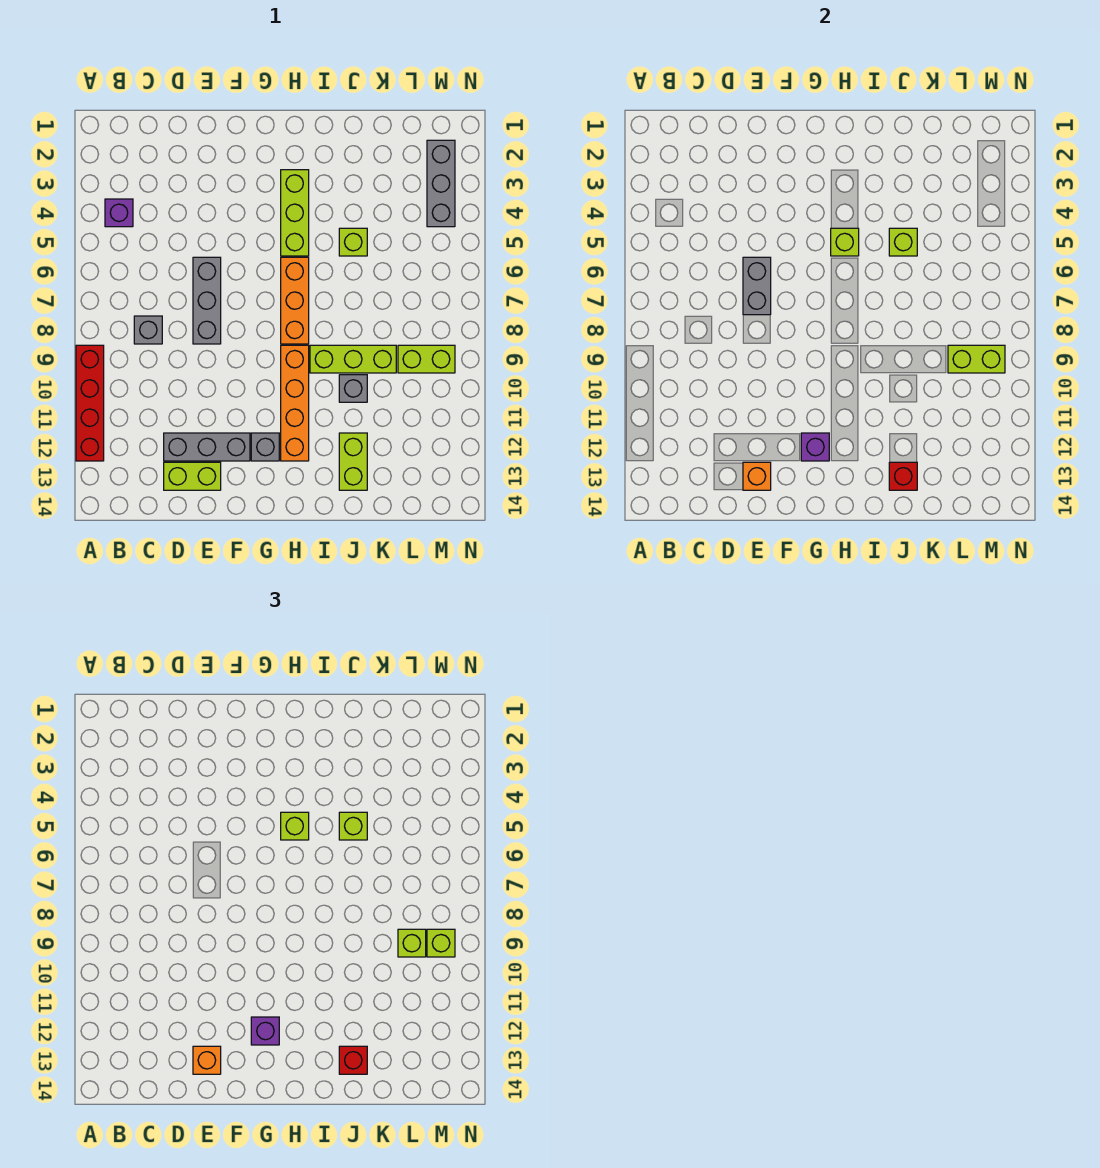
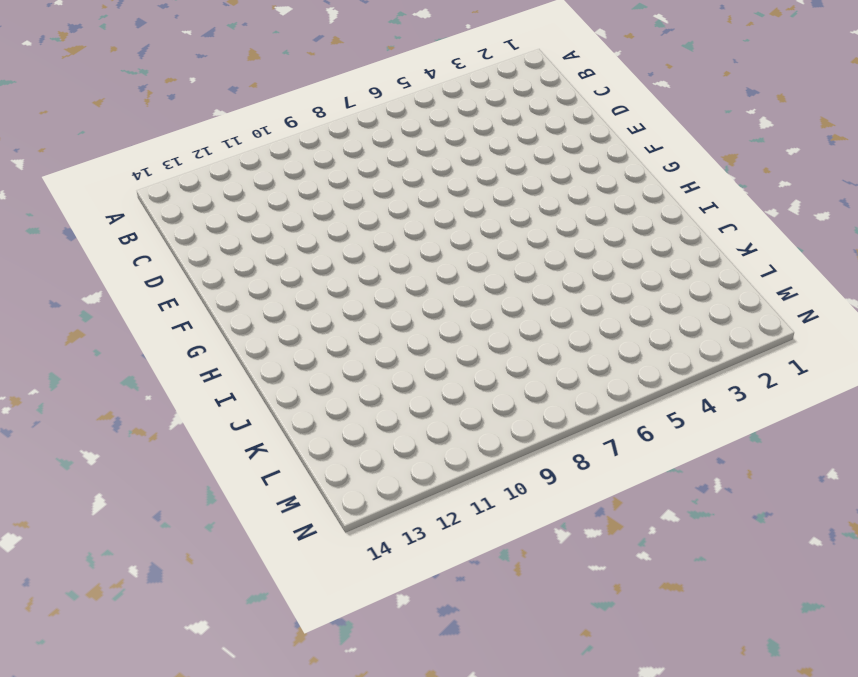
none -> red brick A9:A12 level 1
none -> purple brick B4 level 1
none -> grey brick C8 level 1
none -> grey brick D12:F12 level 1

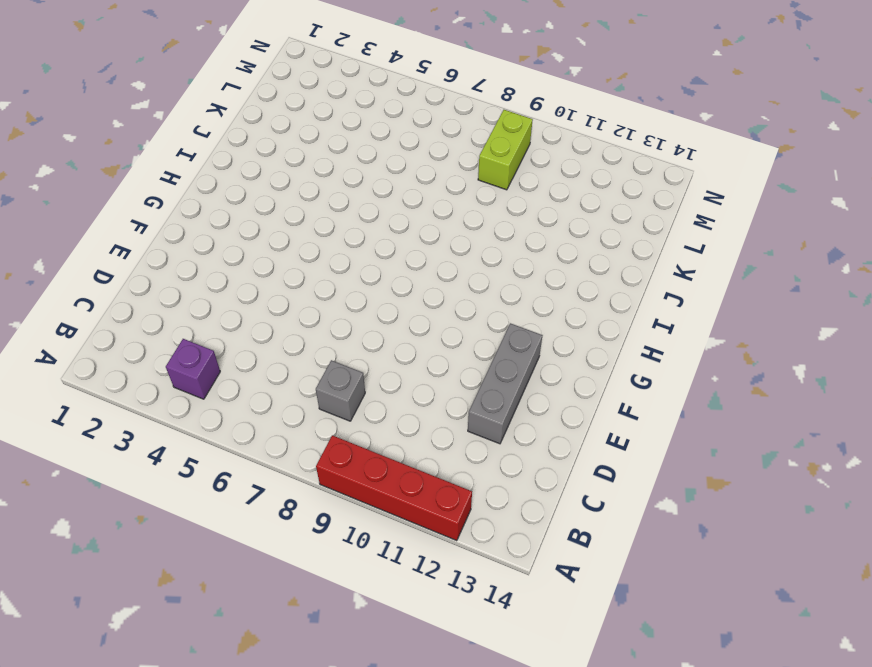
none -> lime brick D13:E13 level 1
none -> grey brick E6:E8 level 1
none -> grey brick G12 level 1
none -> lime brick H3:H5 level 1

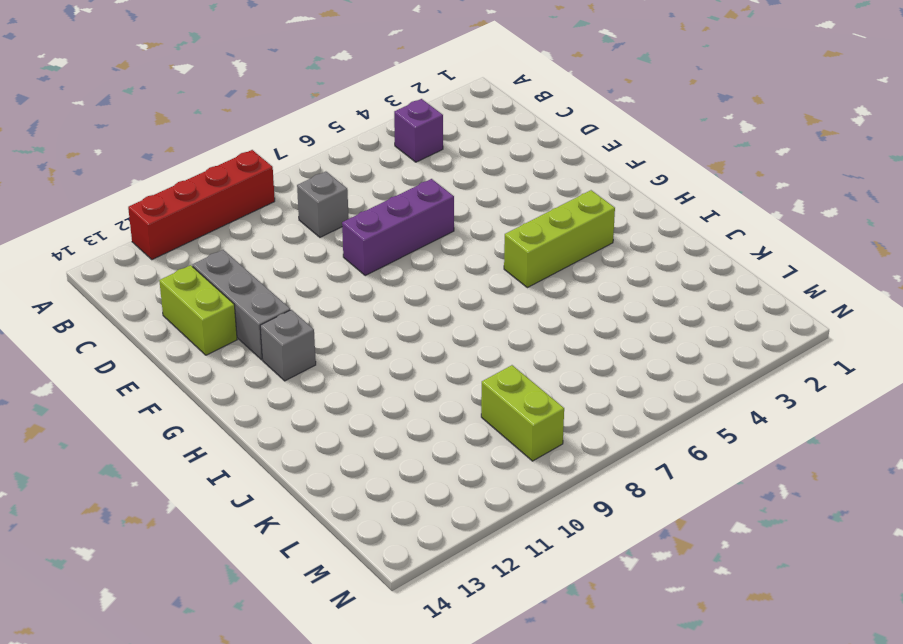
purple brick E6:E8 level 1 -> grey brick E6:E8 level 1
none -> orange brick H6:H8 level 1
none -> orange brick H9:H12 level 1
none -> lime brick I9:K9 level 1
none -> lime brick J5 level 1

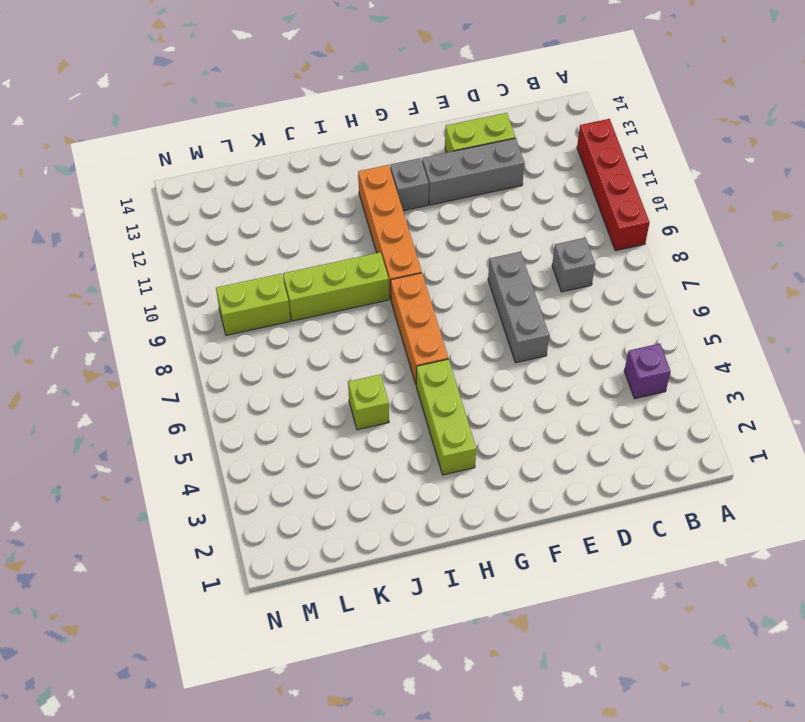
none -> grey brick J10 level 1
none -> lime brick J12:J13 level 1
none -> grey brick M2:M4 level 1
none -> grey brick E6:E7 level 2

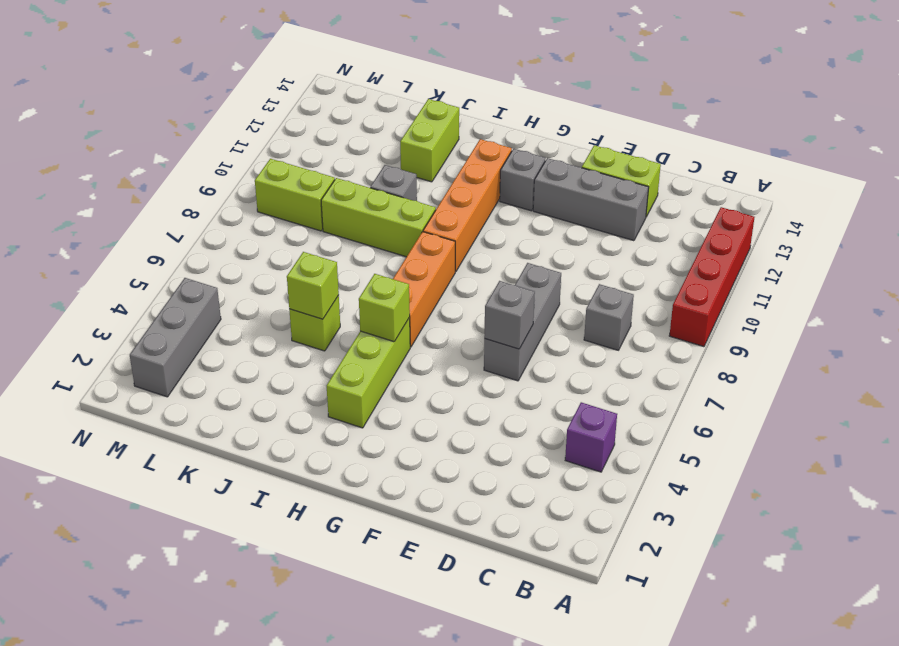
grey brick E6 level 2 -> grey brick E6:E7 level 2
none -> orange brick E13 level 2
none -> purple brick G12 level 2
none -> red brick J13 level 2
none -> lime brick L9:M9 level 2

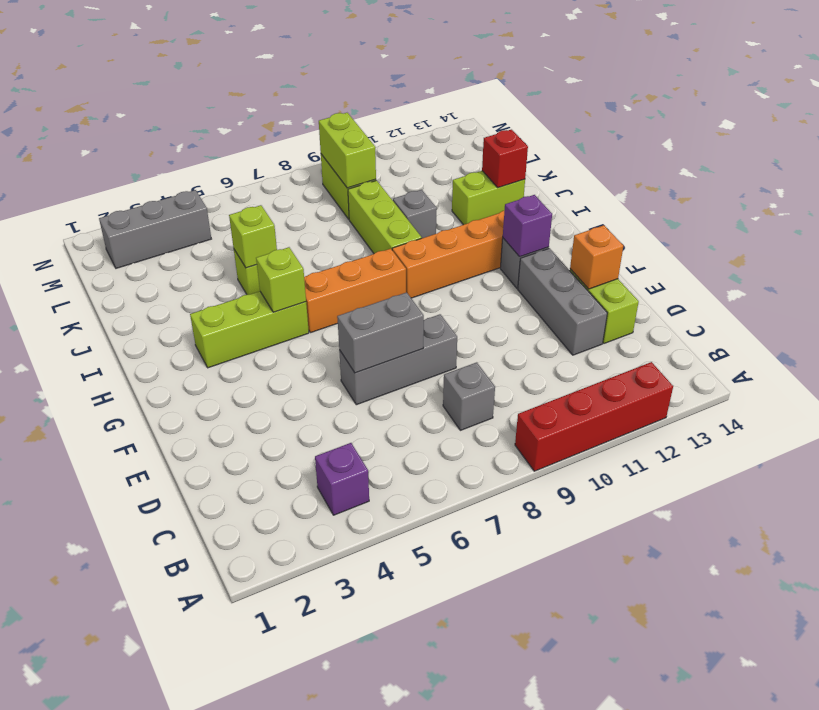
none -> orange brick E13 level 3
none -> purple brick G12 level 3
none -> lime brick H5 level 3
none -> lime brick J5 level 3

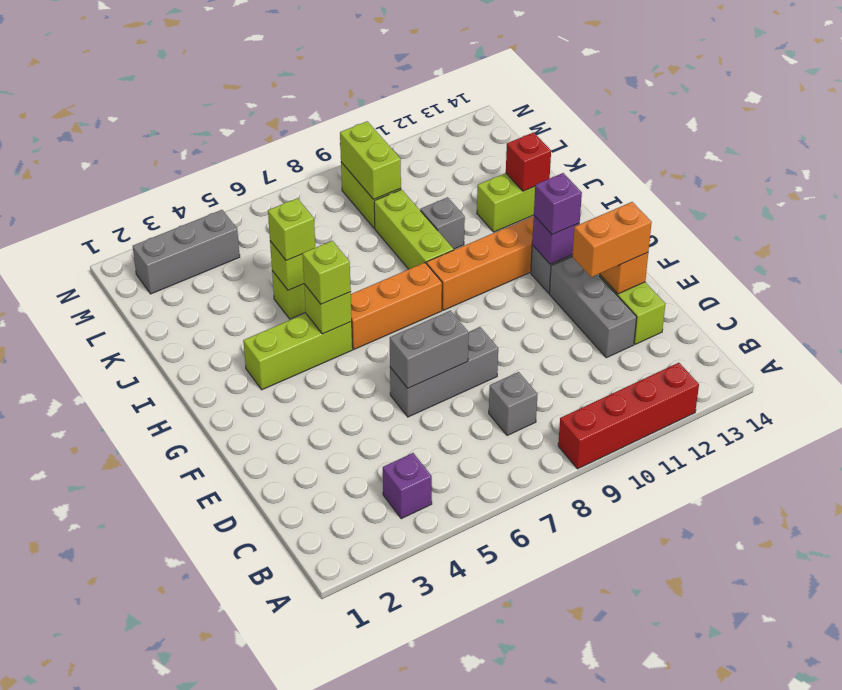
orange brick E12:E13 level 3 -> orange brick E13 level 3
none -> red brick J13 level 3
none -> lime brick L9 level 3
none -> lime brick M9 level 3

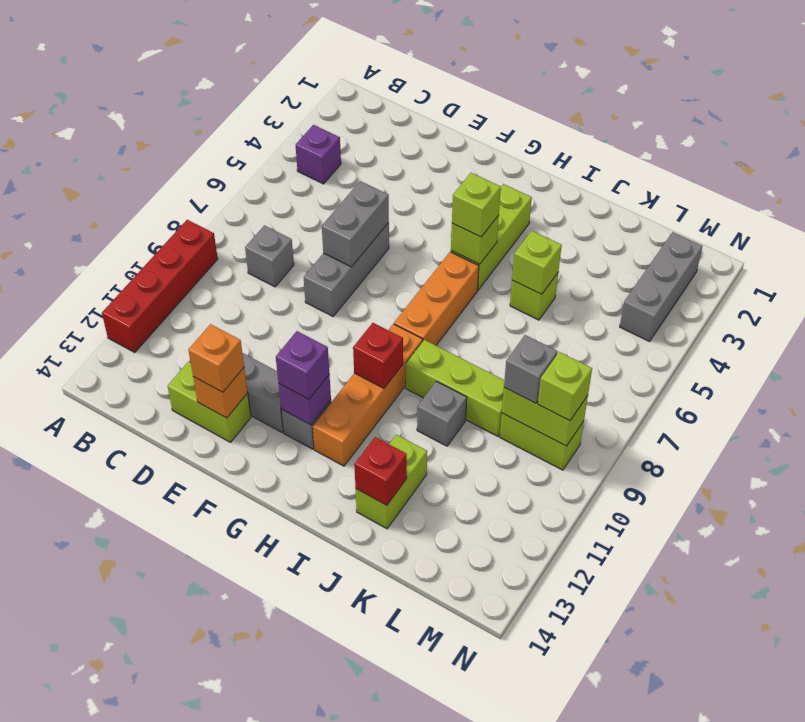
red brick H10 level 2 -> red brick J13 level 3
grey brick L9 level 3 -> lime brick L9 level 3
none -> lime brick J5 level 3

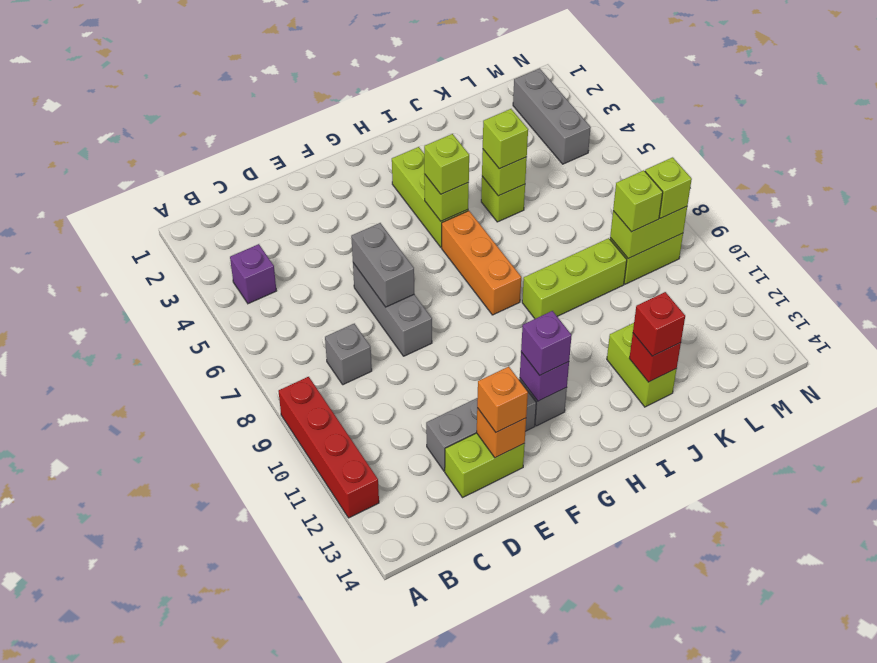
none -> orange brick H9:H12 level 1
none -> grey brick J10 level 1

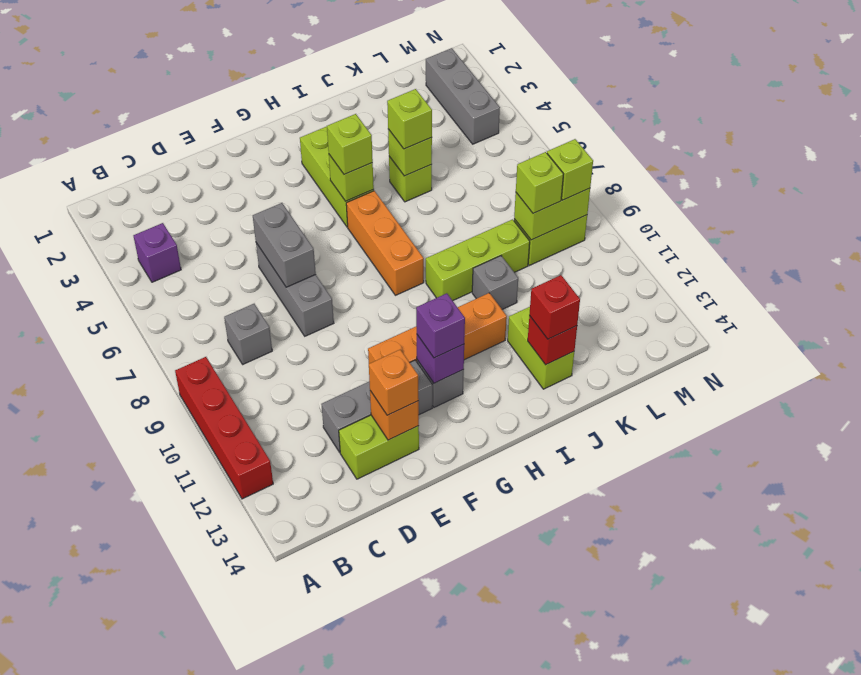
orange brick F11:I11 level 1 -> orange brick H9:H12 level 1

